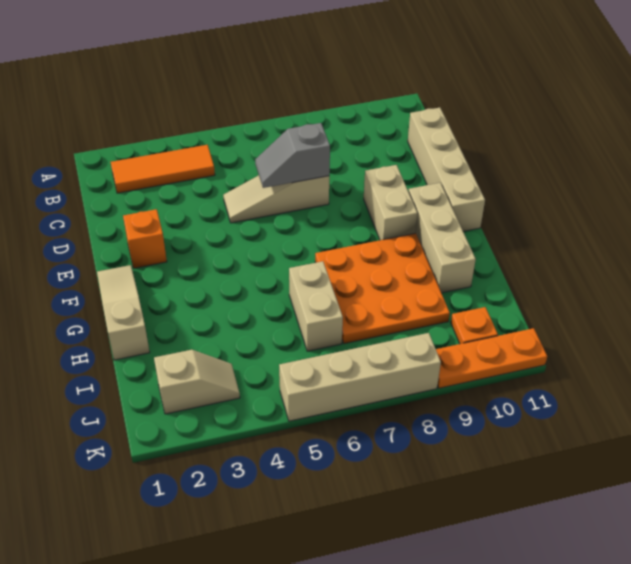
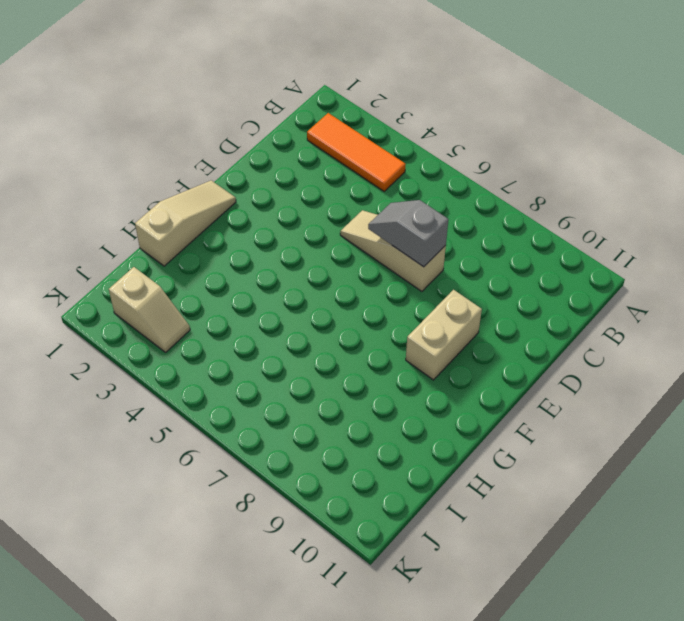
none -> tan brick C11:F11 level 1
none -> orange brick E2 level 1
none -> tan brick F10:H10 level 1

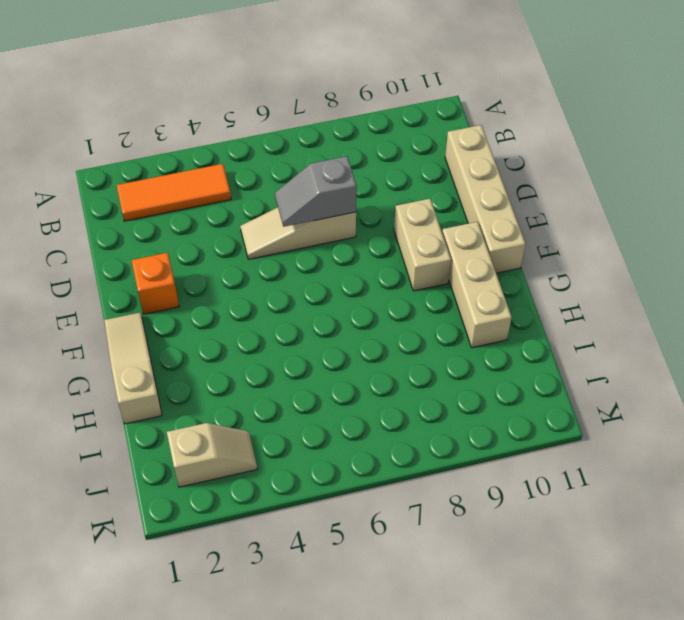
none -> orange plate G7:I9 level 1
none -> tan brick H6:I6 level 1
none -> orange plate J10 level 1

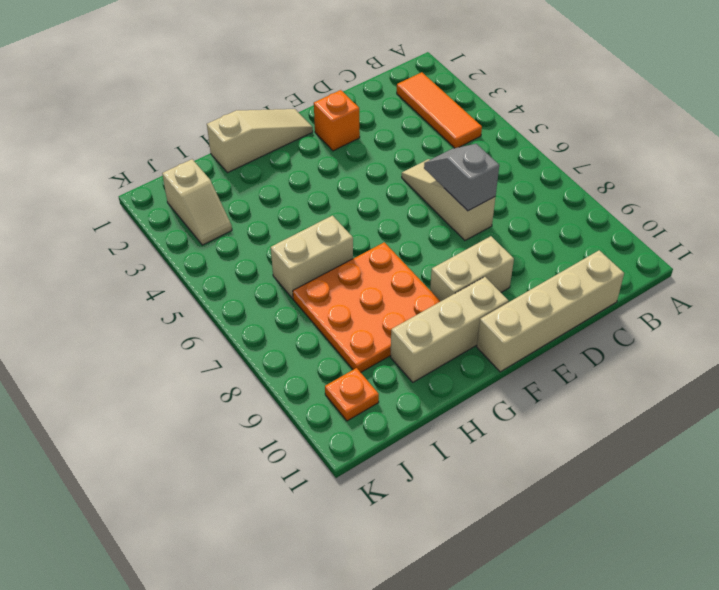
none -> tan brick K5:K8 level 1
none -> orange plate K9:K11 level 1

